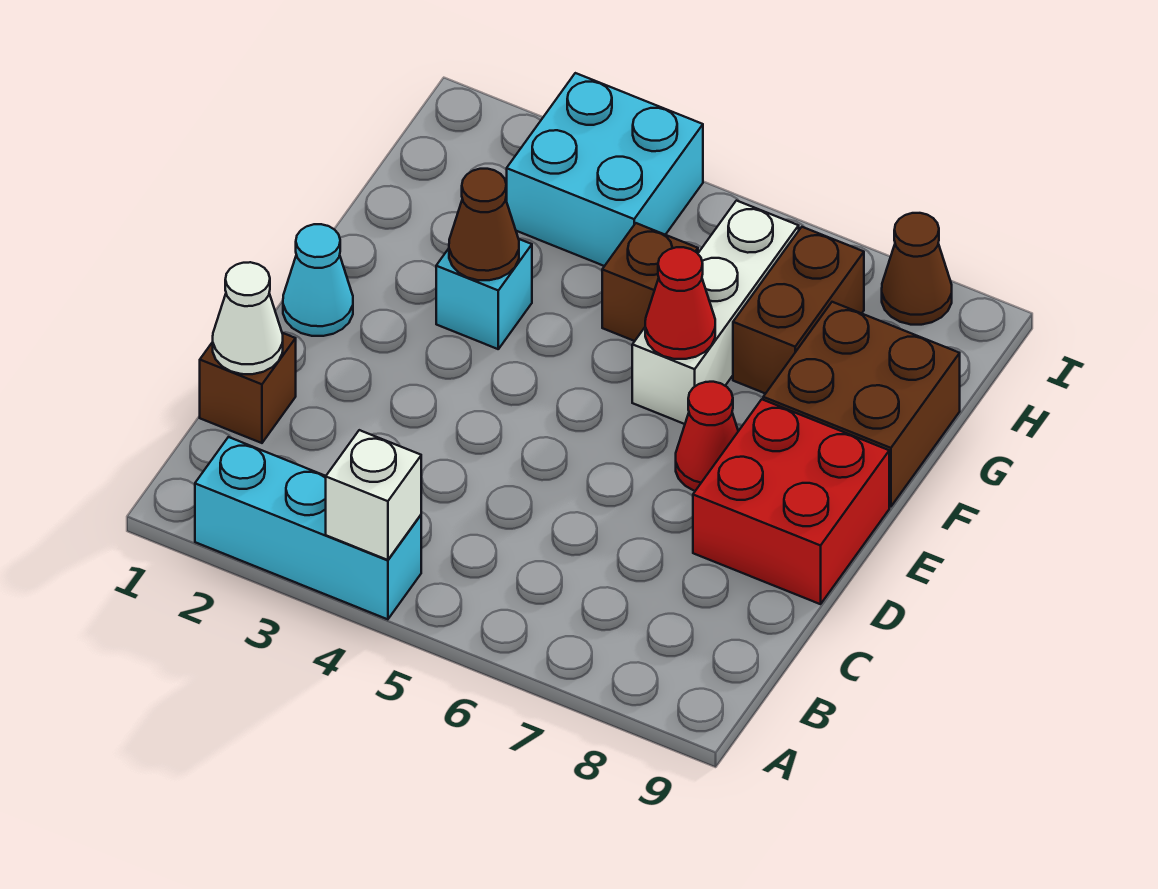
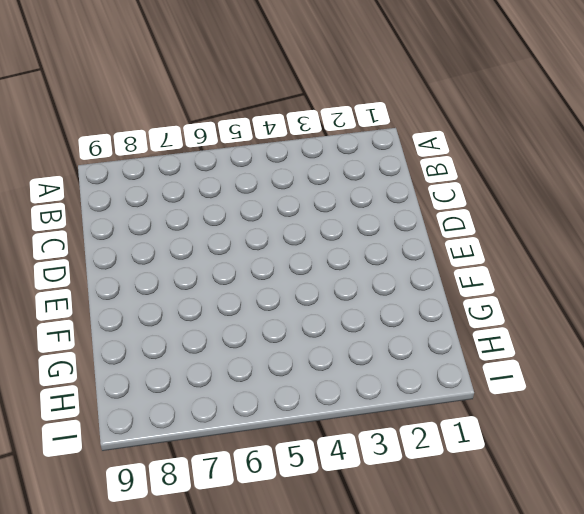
none -> cyan brick A2:A4 level 1
none -> brown brick C1 level 1
none -> red brick D8:E9 level 1

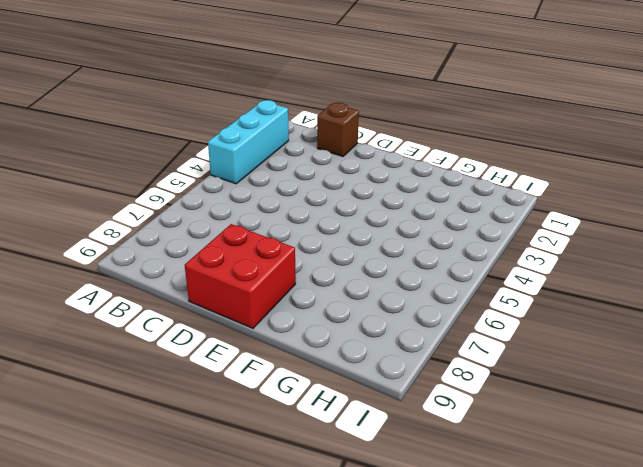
none -> cyan cone E1 level 1
none -> red cone E7 level 1
none -> cyan brick F3 level 1

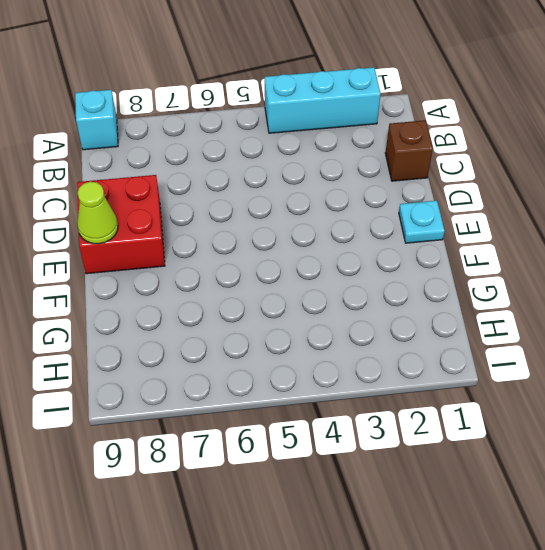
cyan brick A9 level 1 -> cyan brick F3 level 1
cyan plate E1 level 1 -> cyan cone E1 level 1
lime cone E9 level 2 -> none
none -> red cone E7 level 1
none -> white brick F6:H6 level 1
none -> brown brick F8:G9 level 1

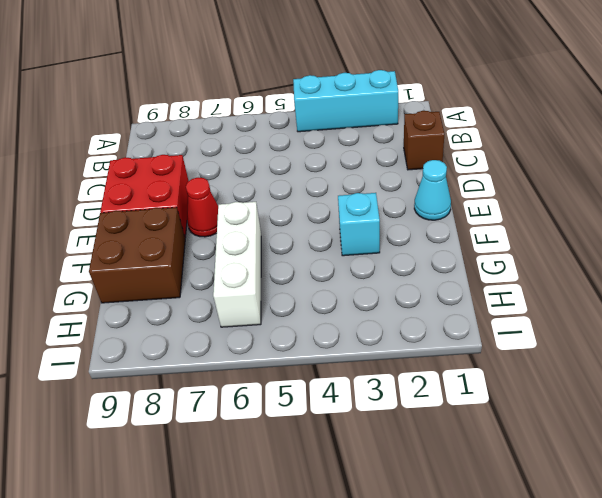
none -> brown brick G5 level 1
none -> brown brick G7:H7 level 1
none -> cyan brick H3:I4 level 1

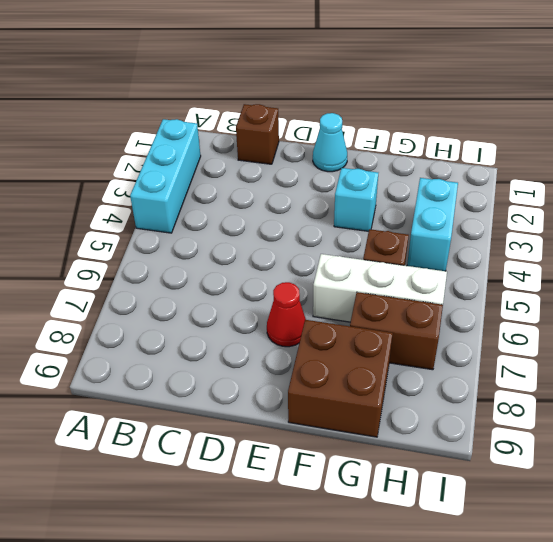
cyan brick H3:H4 level 1 -> cyan brick H3:I4 level 1
none -> red brick D8:E9 level 1
none -> brown cone I8 level 1
none -> white brick A4 level 2

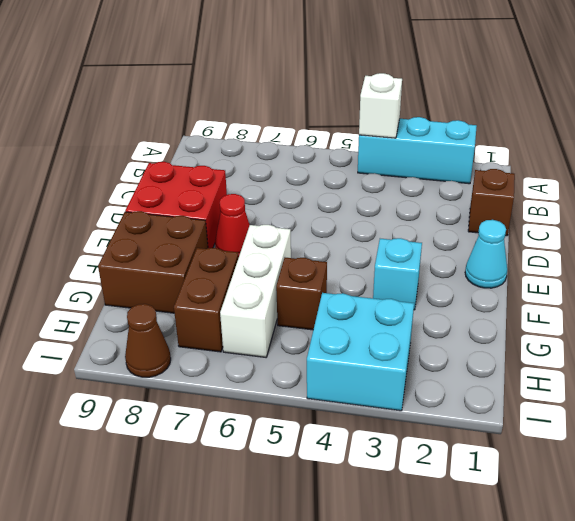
none -> white cone C1 level 2
none -> brown cone F3 level 2
none -> red cone F6 level 2

